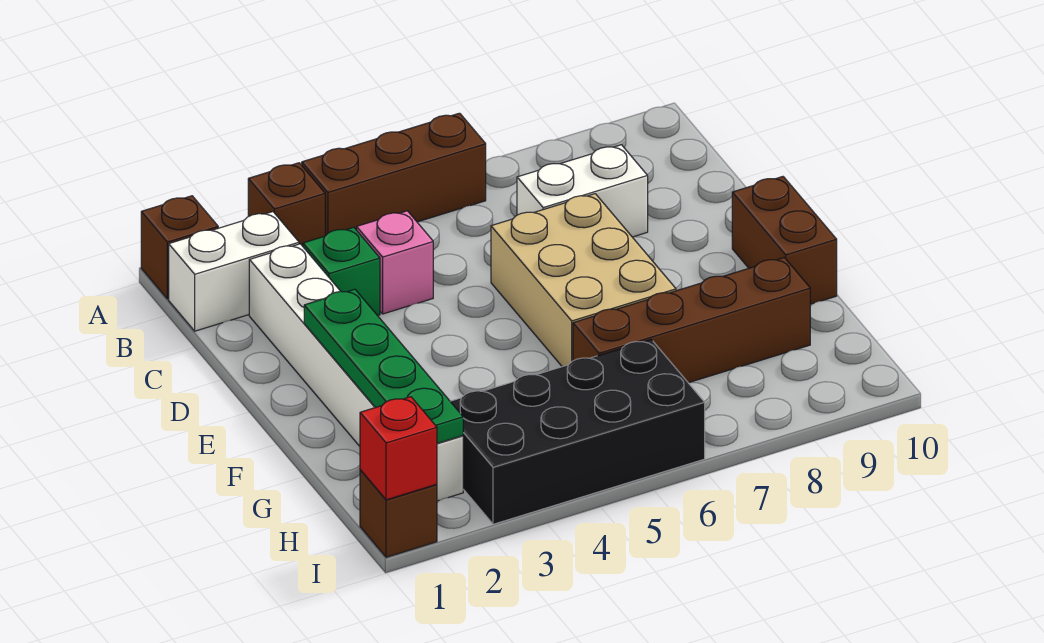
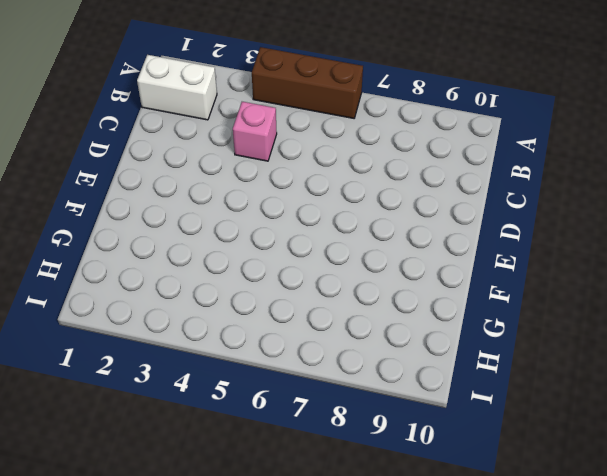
none -> brown brick A1 level 1
none -> brown brick A3 level 1
none -> white brick C2:H2 level 1

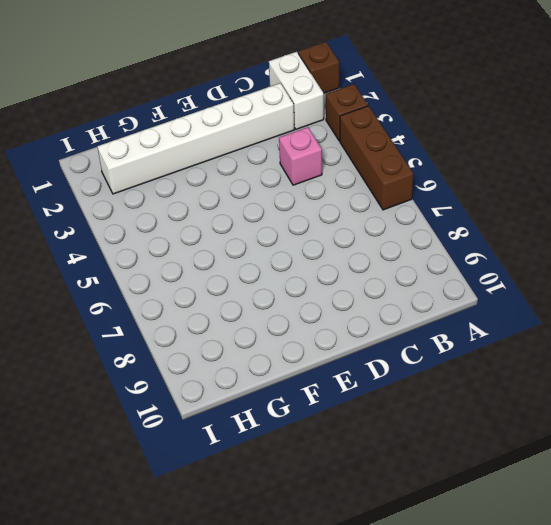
none -> green brick C3 level 1
none -> white brick C7:C8 level 1
none -> tan brick D6:F7 level 1

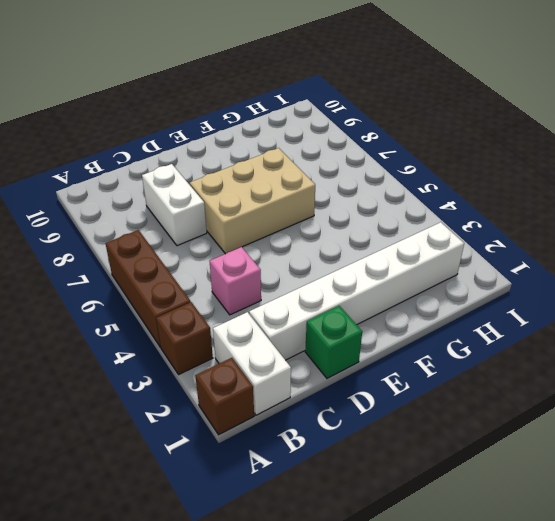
green brick D1 level 1 -> green brick C3 level 1
none -> brown brick E10:F10 level 1
none -> brown brick G6:G9 level 1
none -> black brick H3:I6 level 1

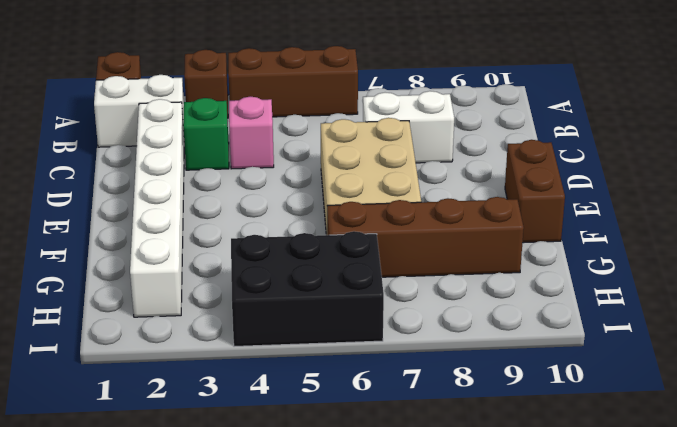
black brick H4:I6 level 1 -> black brick H3:I6 level 1
none -> brown brick I1 level 1
none -> green plate E2:H2 level 2
none -> red brick I1 level 2

